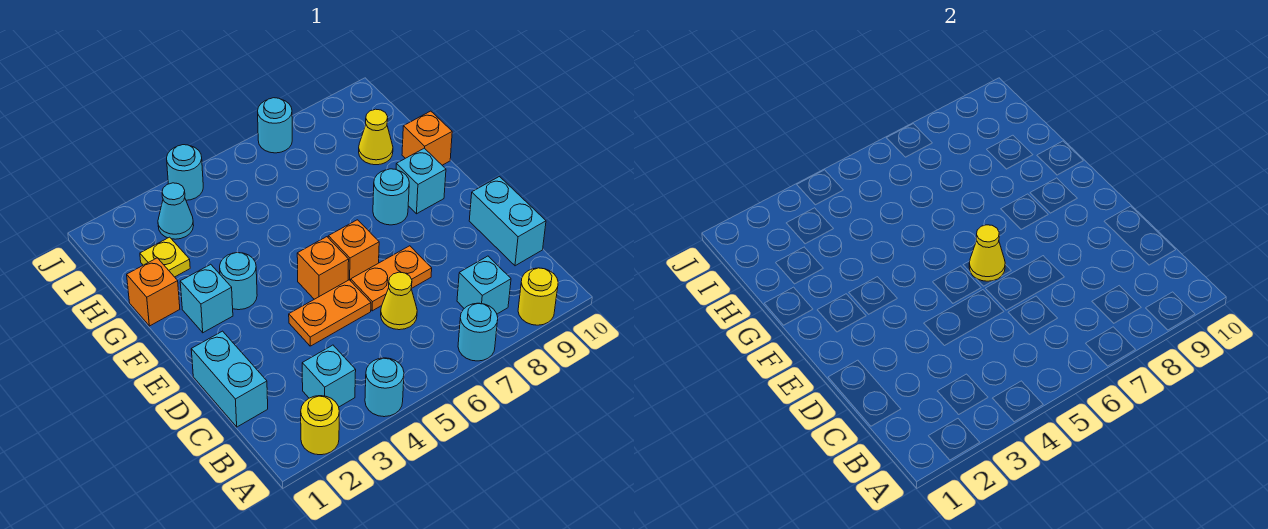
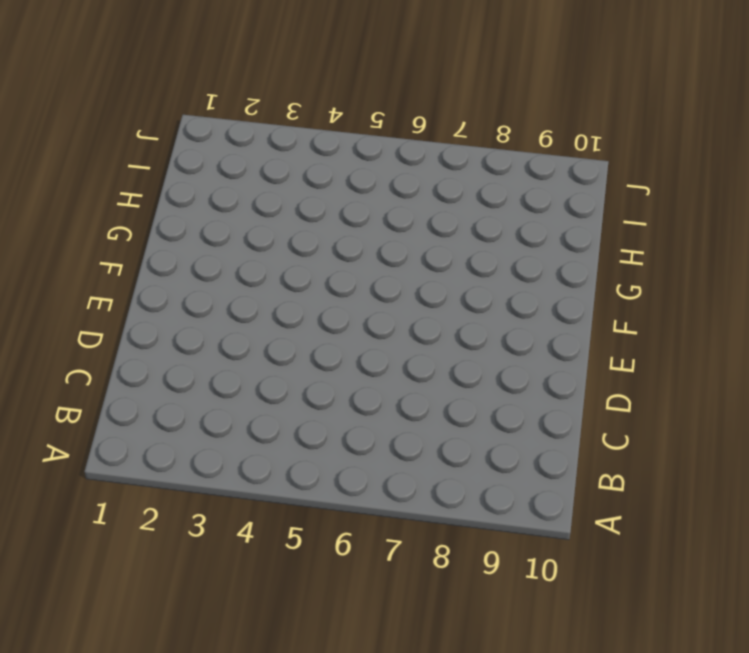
none -> yellow round brick A2 level 1
none -> cyan round brick A4 level 1
none -> cyan round brick A7 level 1

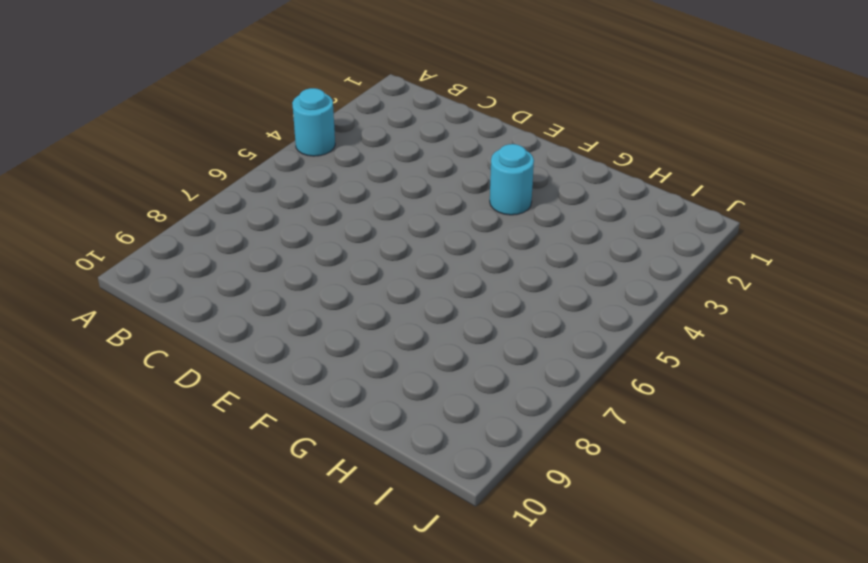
none -> yellow round brick A2 level 1
none -> cyan round brick A7 level 1
none -> yellow round brick A9 level 1

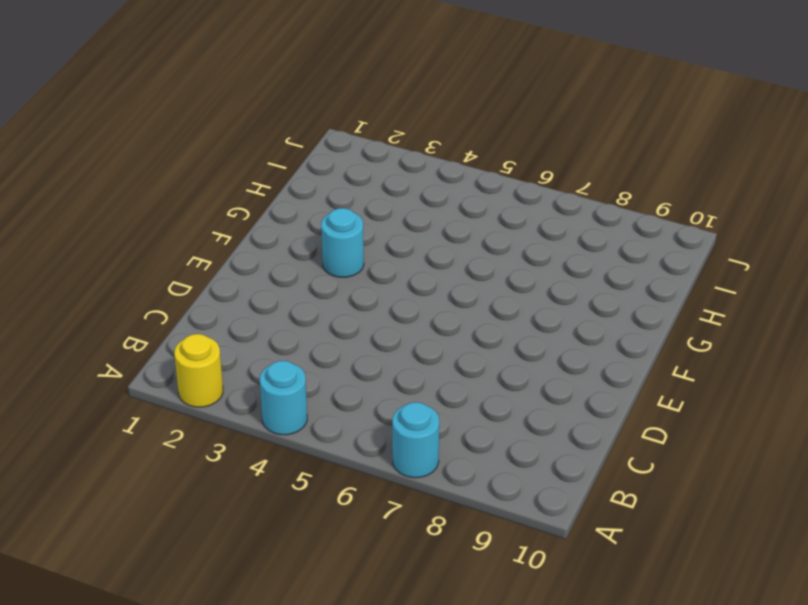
none -> yellow round brick A9 level 1
none -> cyan brick B3 level 1
none -> cyan brick B8 level 1

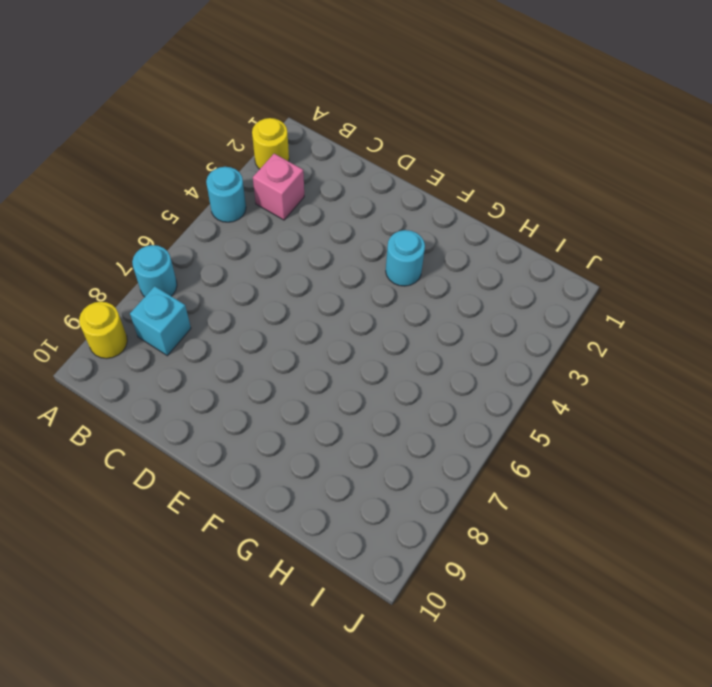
pink brick B3 level 1 -> cyan brick B3 level 1
none -> cyan brick C1:D1 level 1
none -> yellow cone C6 level 1
none -> cyan brick C10:D10 level 1

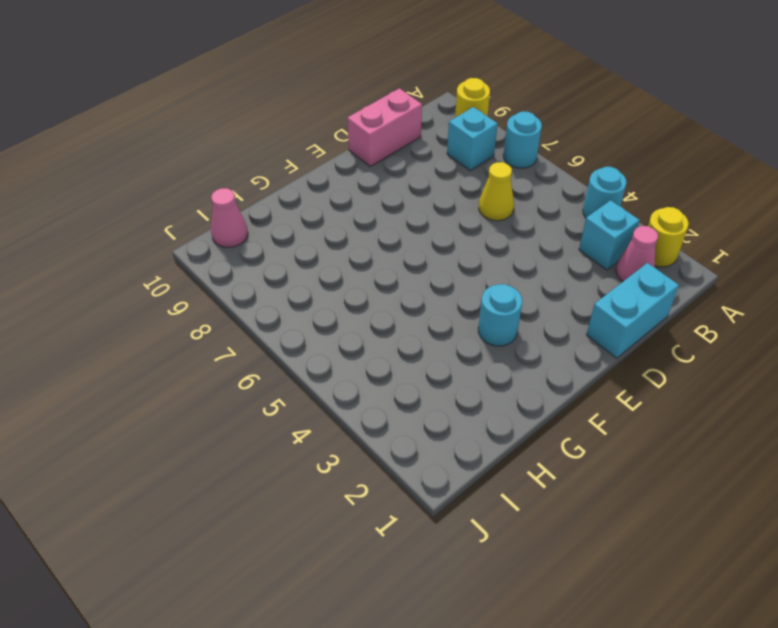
pink cone B2 level 1 -> none
pink brick C10:D10 level 1 -> cyan brick C10:D10 level 1
pink cone I10 level 1 -> none
none -> orange plate D4:D5 level 1
none -> orange plate D6:D7 level 1
none -> orange brick E5 level 1

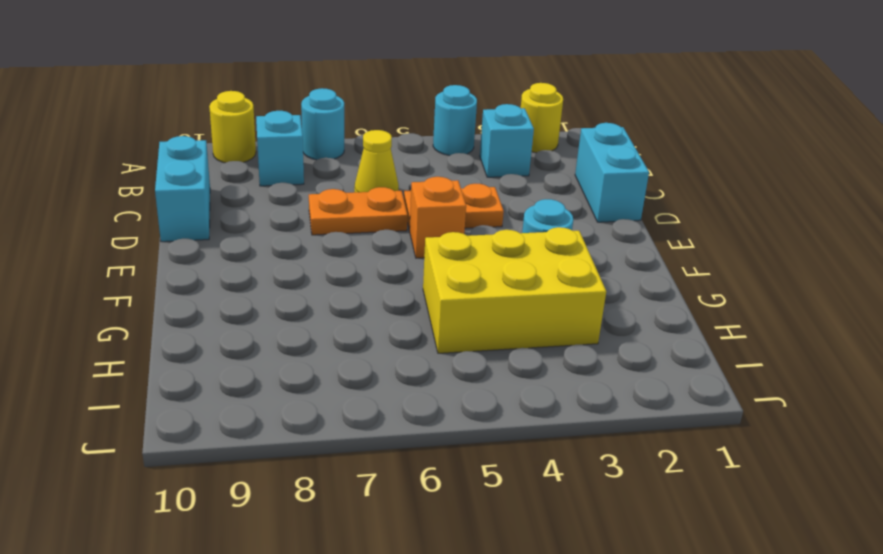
yellow brick G3:H5 level 1 -> none
none -> orange brick E6 level 1
none -> cyan brick F2 level 1
none -> cyan round brick F8 level 1

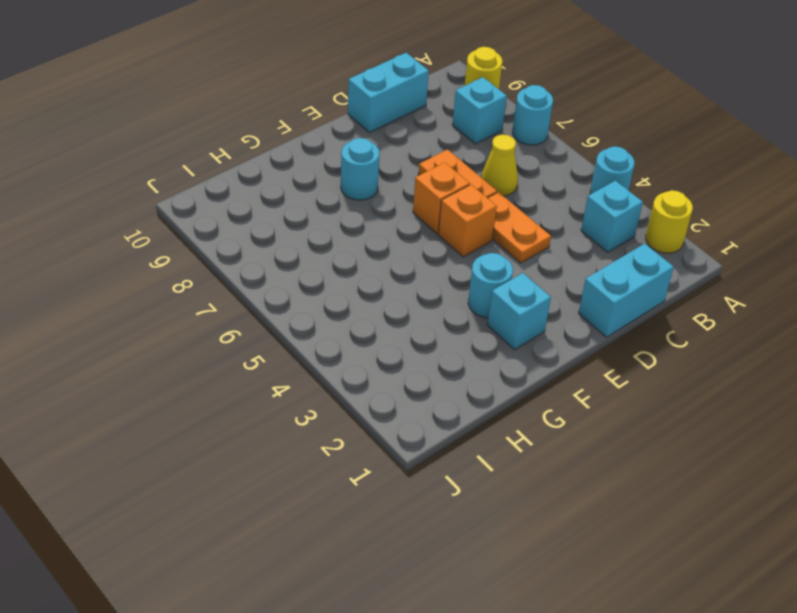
none -> cyan brick F9 level 1
none -> orange brick G1 level 1
none -> orange brick G10 level 1

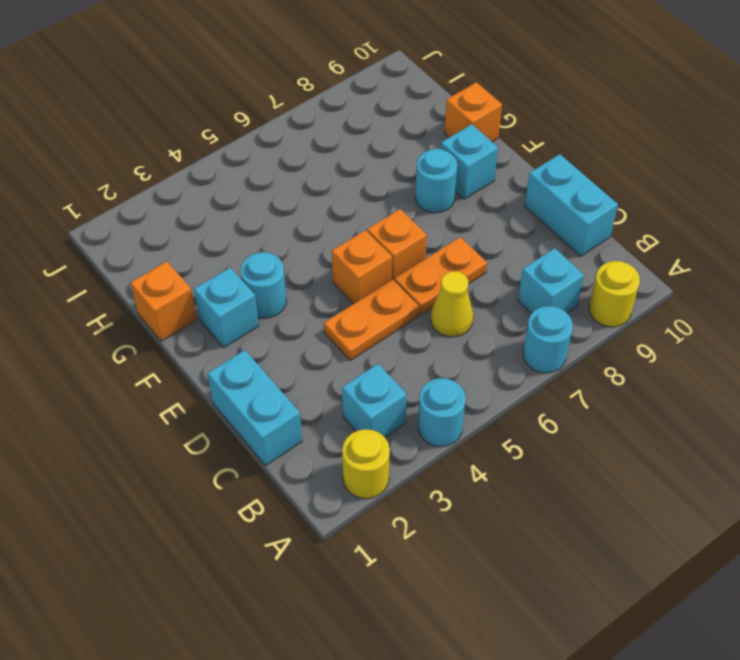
none -> yellow plate H2 level 1
none -> yellow cone H9 level 1
none -> cyan cone I3 level 1

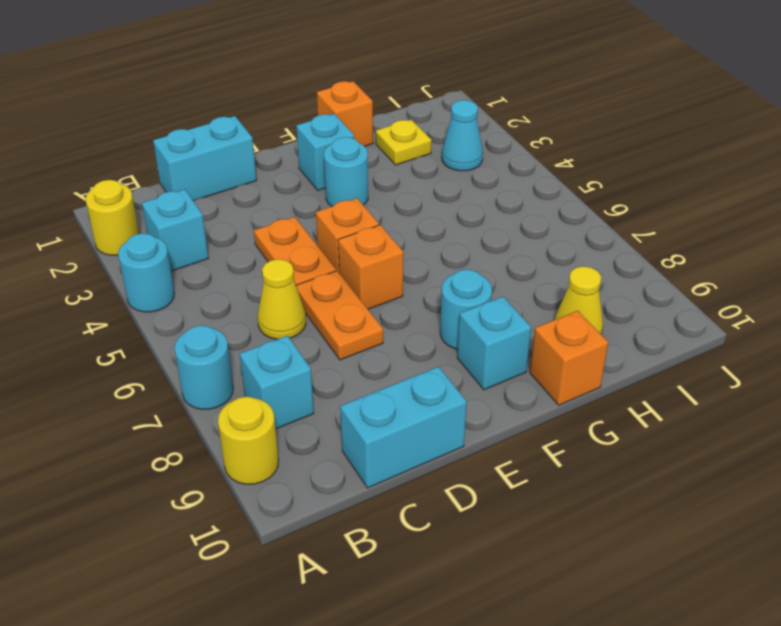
none -> cyan round brick J4 level 1
none -> cyan round brick J7 level 1
none -> yellow cone E6 level 2

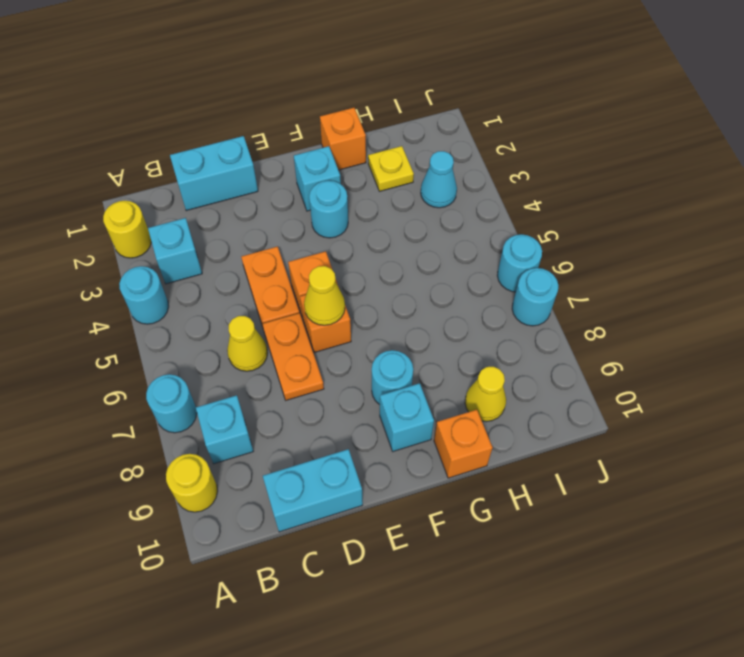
cyan round brick J6 level 1 -> cyan round brick J4 level 1

